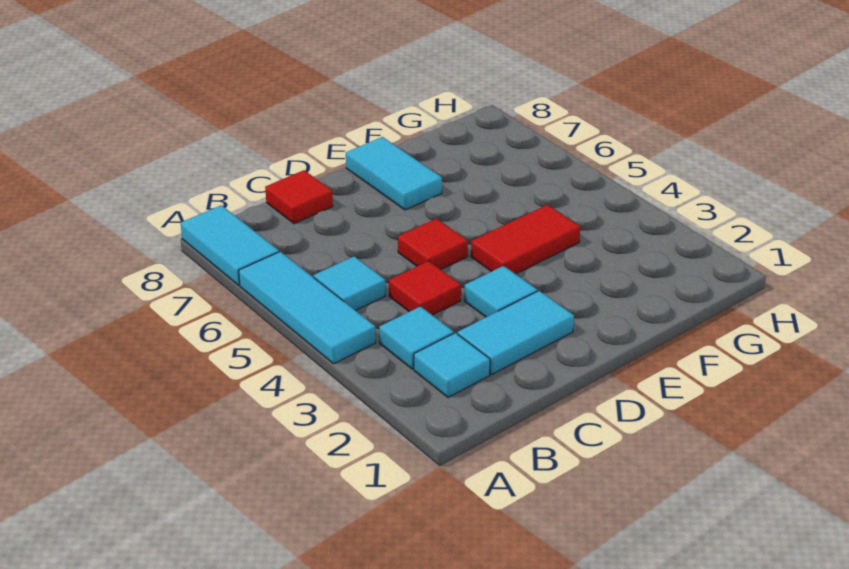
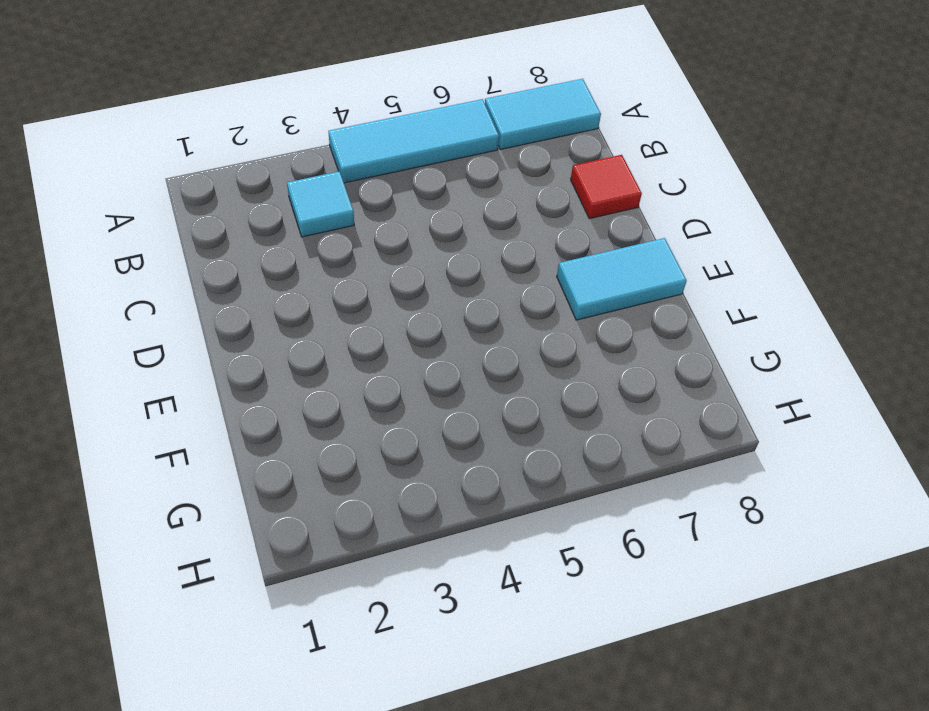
none -> cyan tile B2 level 1
none -> cyan tile B5 level 1
none -> cyan tile C2:D2 level 1

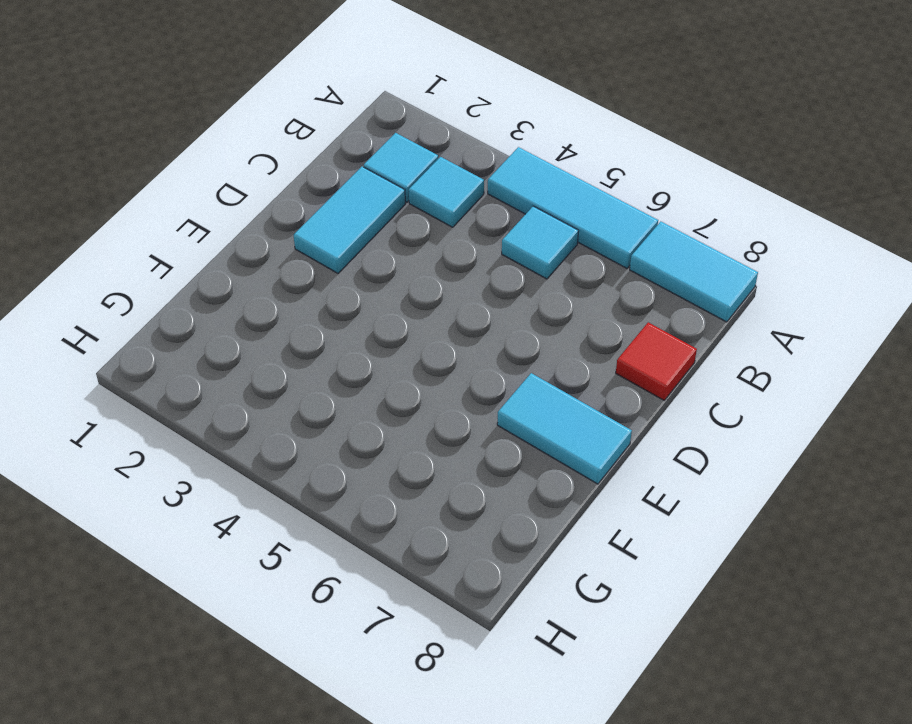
none -> red tile C4 level 1
none -> cyan tile D3 level 1
none -> red tile D5 level 1

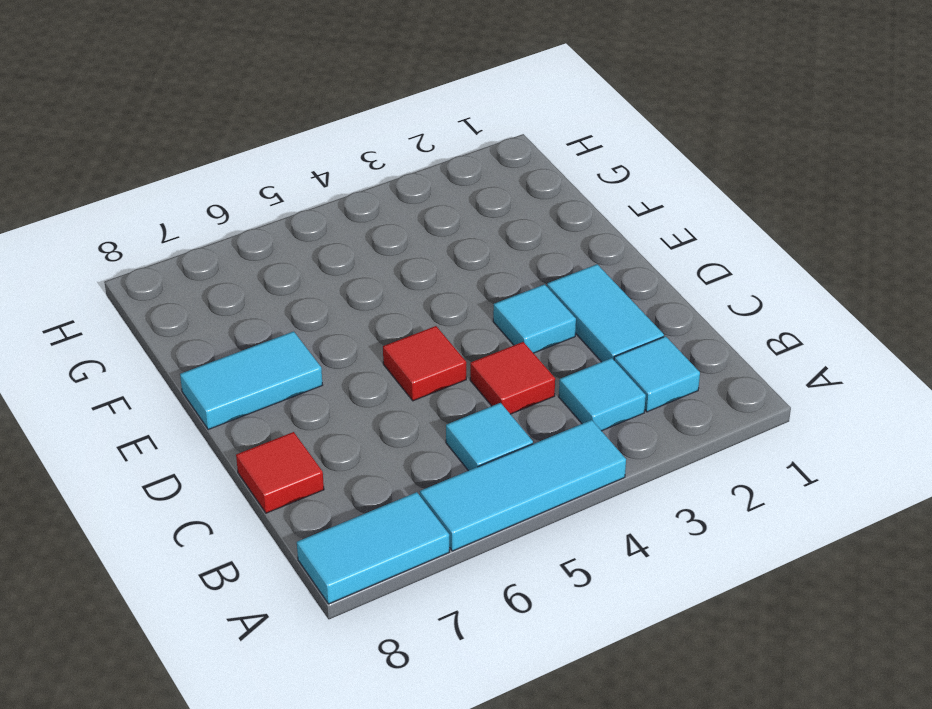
none -> red tile E4:F4 level 1

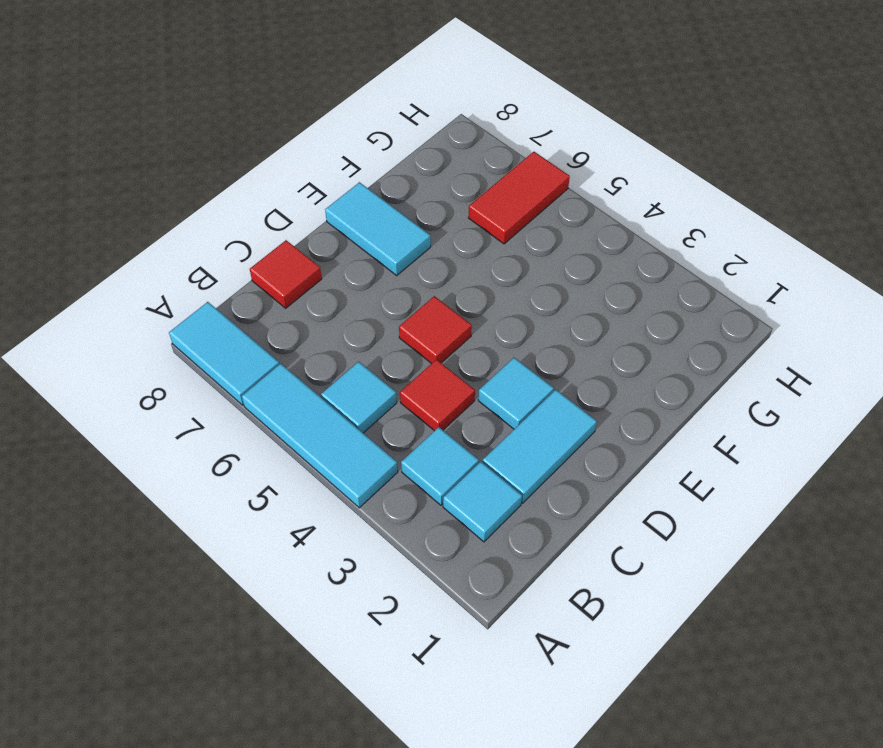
red tile G6:H6 level 1 -> red tile E4:F4 level 1

